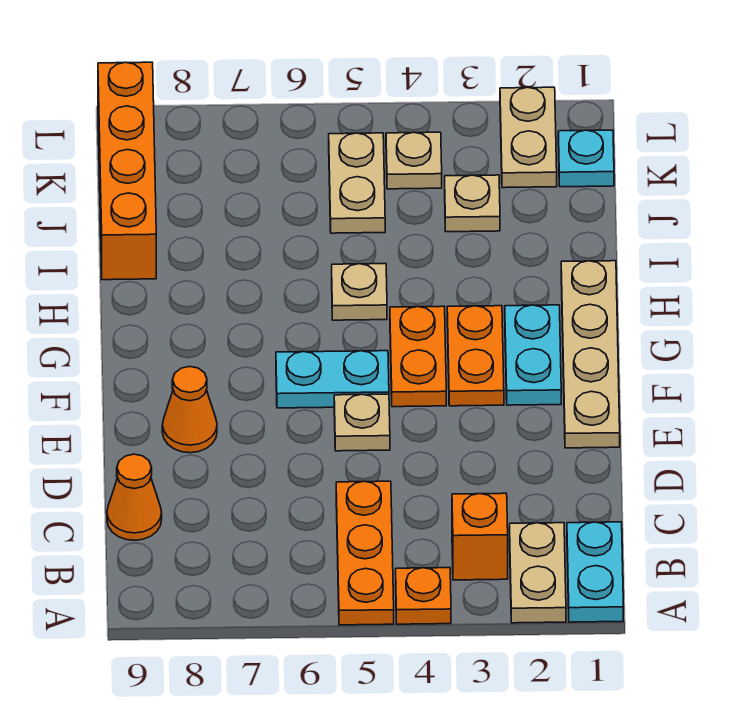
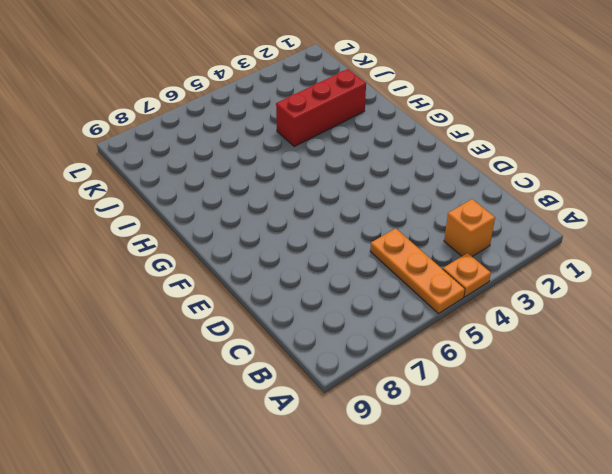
red brick I2:I4 level 1 -> none
none -> cyan plate A1:B1 level 1
none -> tan plate A2:B2 level 1
none -> orange cone C9 level 1

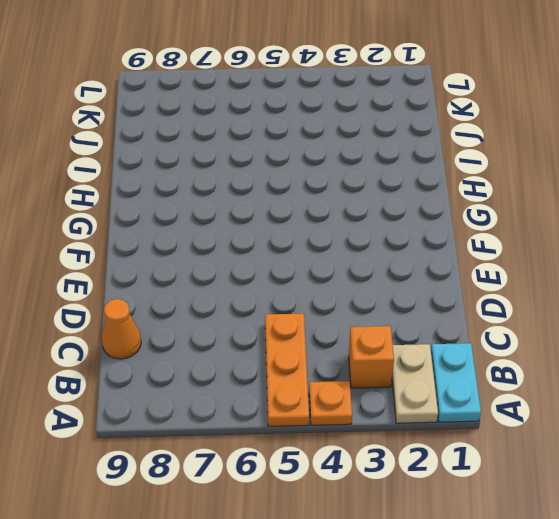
none -> tan plate E1:H1 level 1
none -> tan plate E5 level 1
none -> orange cone E8 level 1

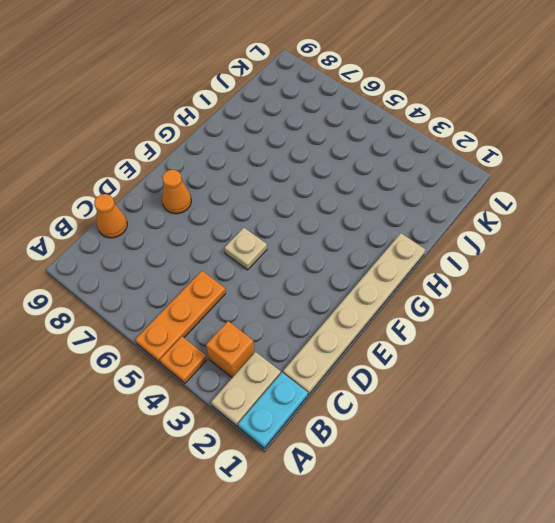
tan plate C1:H1 level 1 -> tan plate E1:H1 level 1
none -> cyan plate F2:G2 level 1
none -> orange plate F3:G3 level 1
none -> orange plate F4:G4 level 1

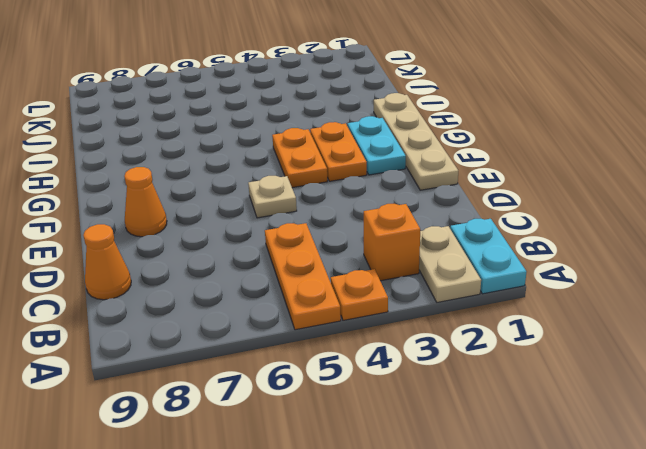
none -> cyan plate F5:F6 level 1
none -> tan plate H5 level 1
none -> orange brick I9:L9 level 1

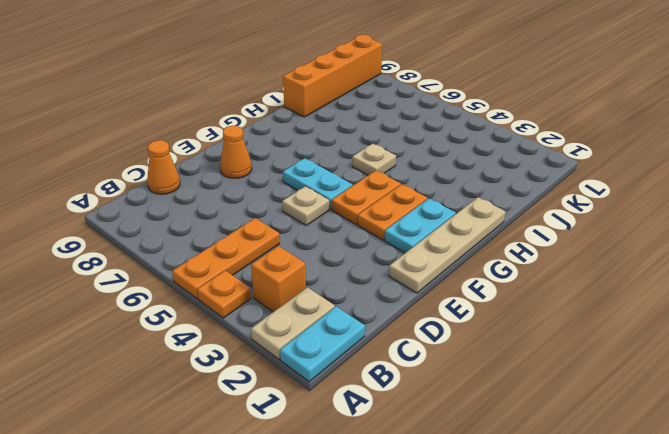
none -> tan plate J3 level 1
none -> tan plate J5:K5 level 1
none -> cyan plate K1 level 1

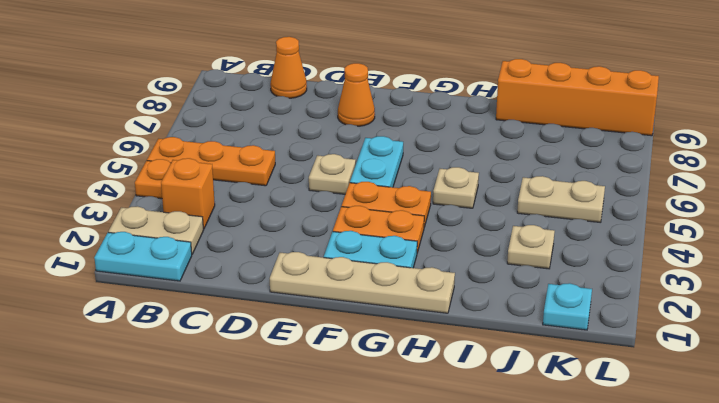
none -> tan plate K2:L2 level 1
none -> tan plate K4 level 1

